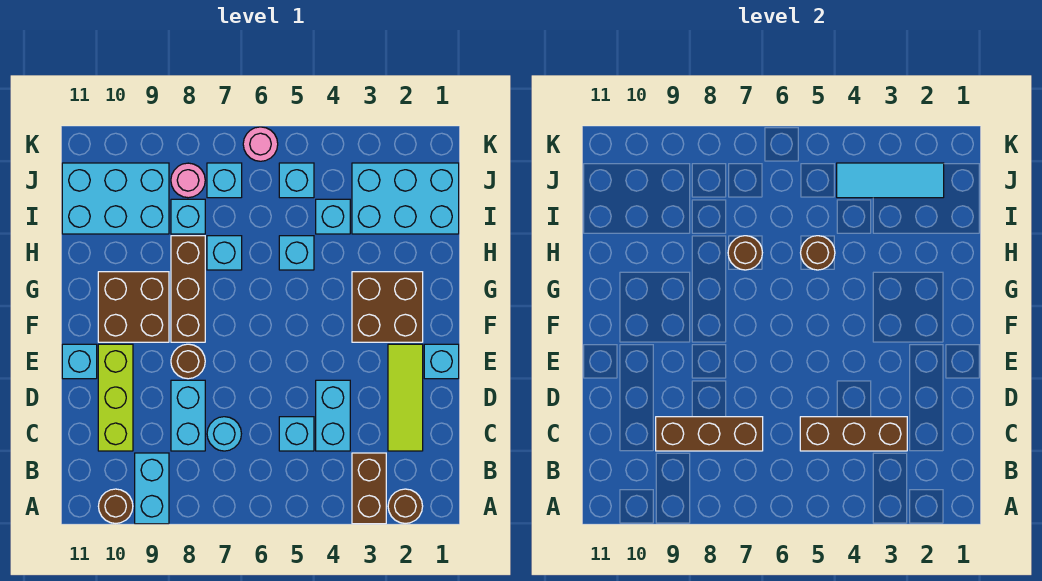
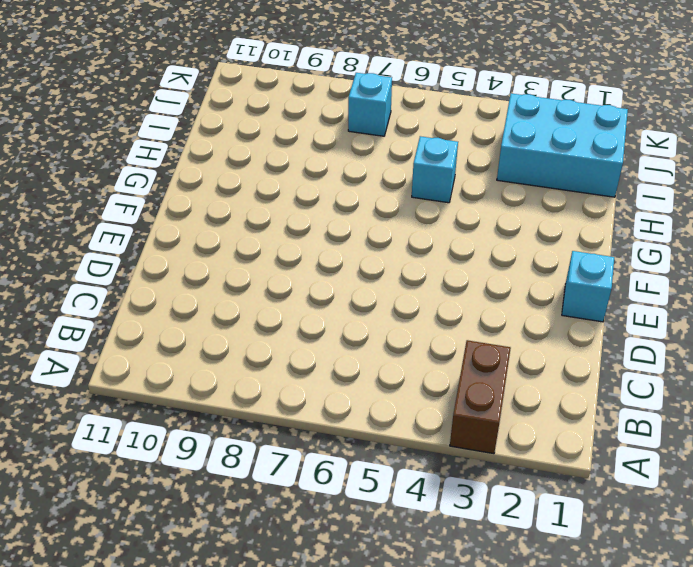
none -> brown round brick A2 level 1
none -> cyan brick A9:B9 level 1
none -> brown round brick A10 level 1
none -> lime tile C2:E2 level 1

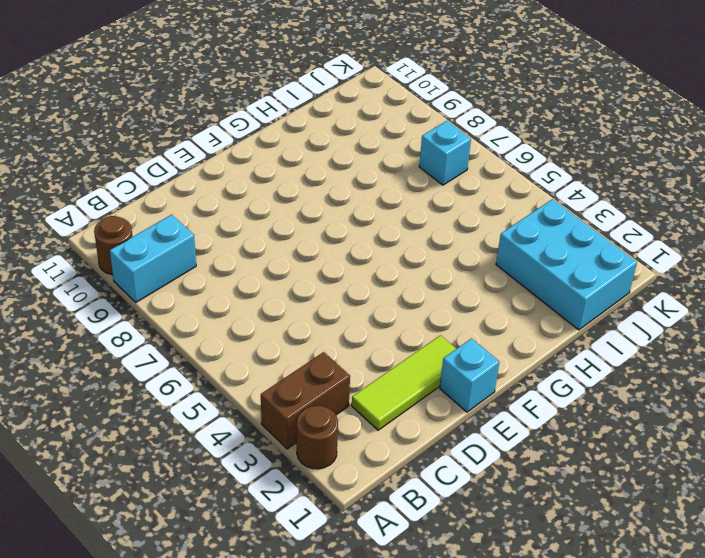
none -> cyan brick C4:D4 level 1
none -> cyan brick C5 level 1
none -> cyan round brick C7 level 1
none -> cyan brick C8:D8 level 1

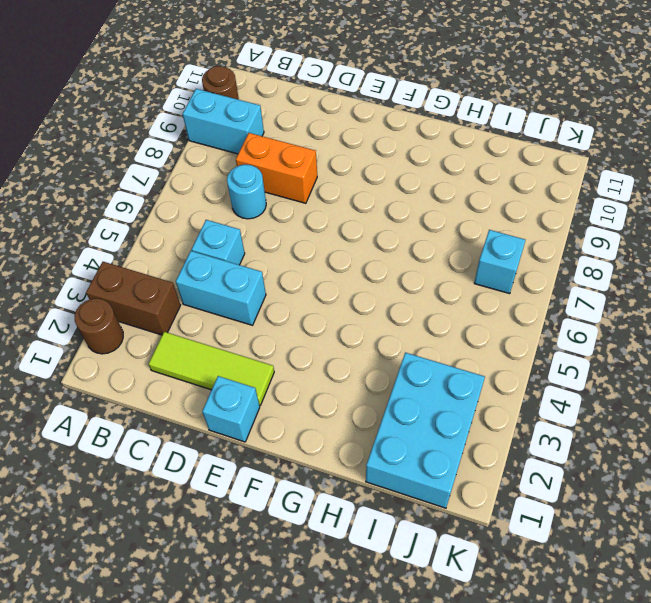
orange brick C8:D8 level 1 -> cyan brick C8:D8 level 1
none -> lime brick C10:E10 level 1
none -> brown round brick E8 level 1
none -> cyan brick E11 level 1
none -> brown brick F2:G3 level 1

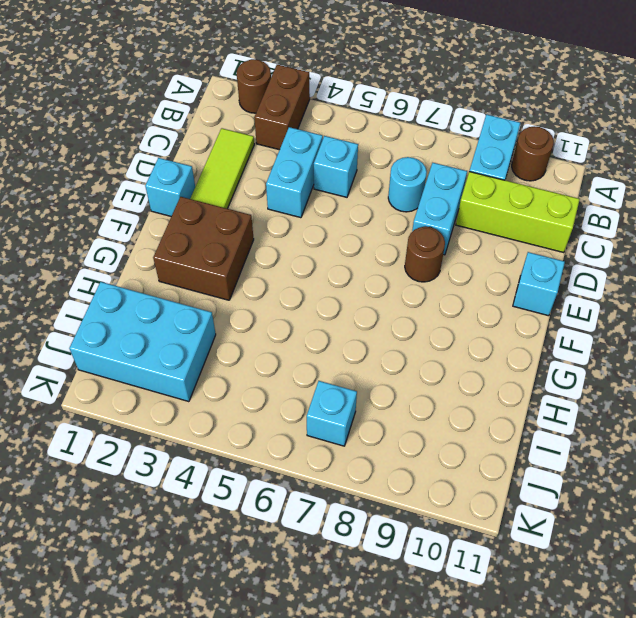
lime brick C9:C11 level 1 -> lime brick C10:E10 level 1
none -> brown brick F8:H8 level 1
none -> brown brick F9:G10 level 1
none -> cyan brick H5 level 1
none -> cyan brick H7 level 1

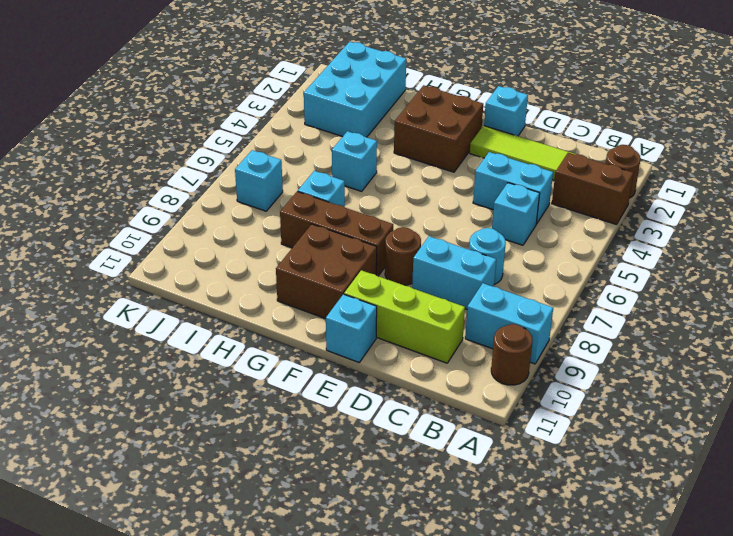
none -> cyan brick I4 level 1
none -> cyan brick I8 level 1
none -> cyan brick I9:J11 level 1
none -> cyan brick J5 level 1

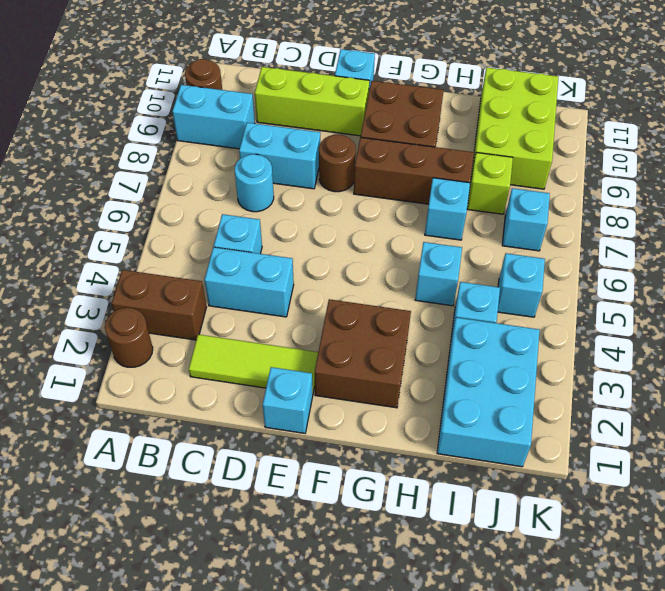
lime brick I8 level 1 -> cyan brick I8 level 1
lime brick I9:J11 level 1 -> cyan brick I9:J11 level 1
none -> pink round brick J8 level 1
none -> pink round brick K6 level 1
none -> brown brick C3:C5 level 2
none -> brown brick C7:C9 level 2

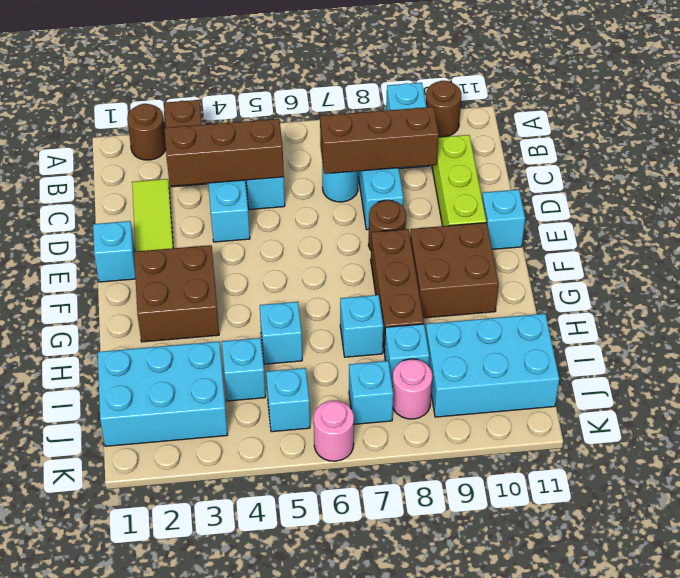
none -> brown round brick H5 level 2
none -> brown round brick H7 level 2
none -> cyan tile J2:J4 level 2

